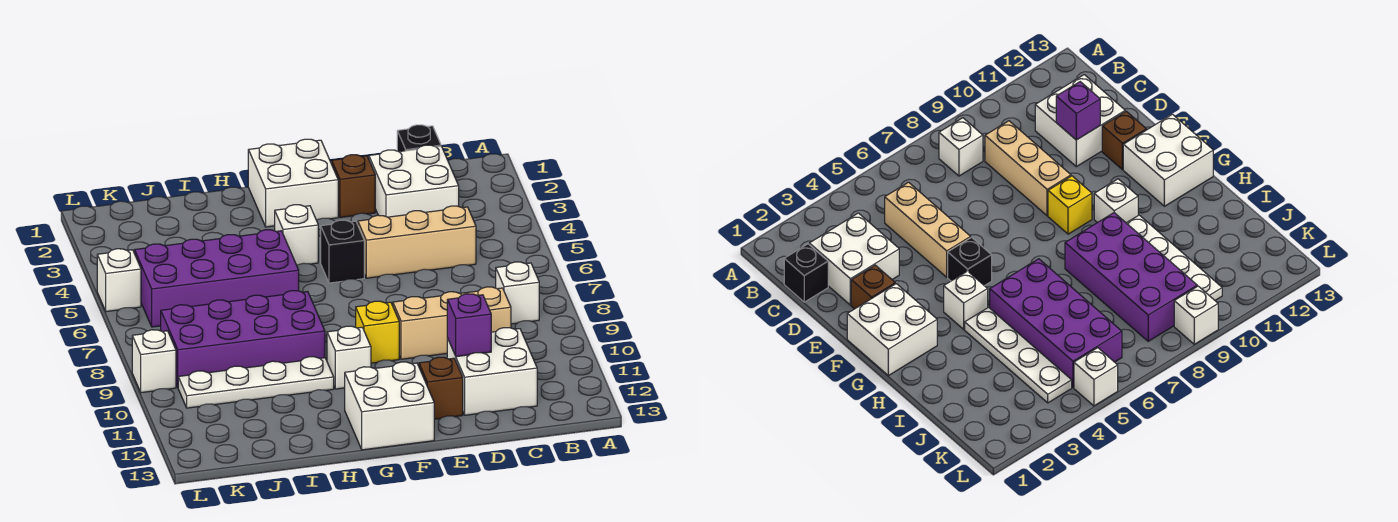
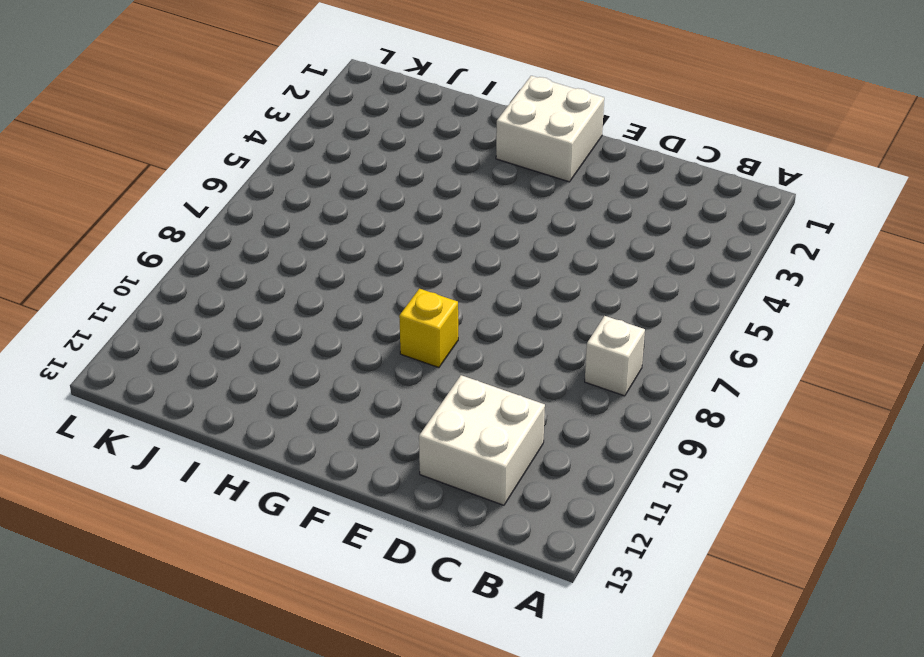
none -> black brick C1 level 1
none -> white brick C2:D3 level 1
none -> tan brick C5:E5 level 1

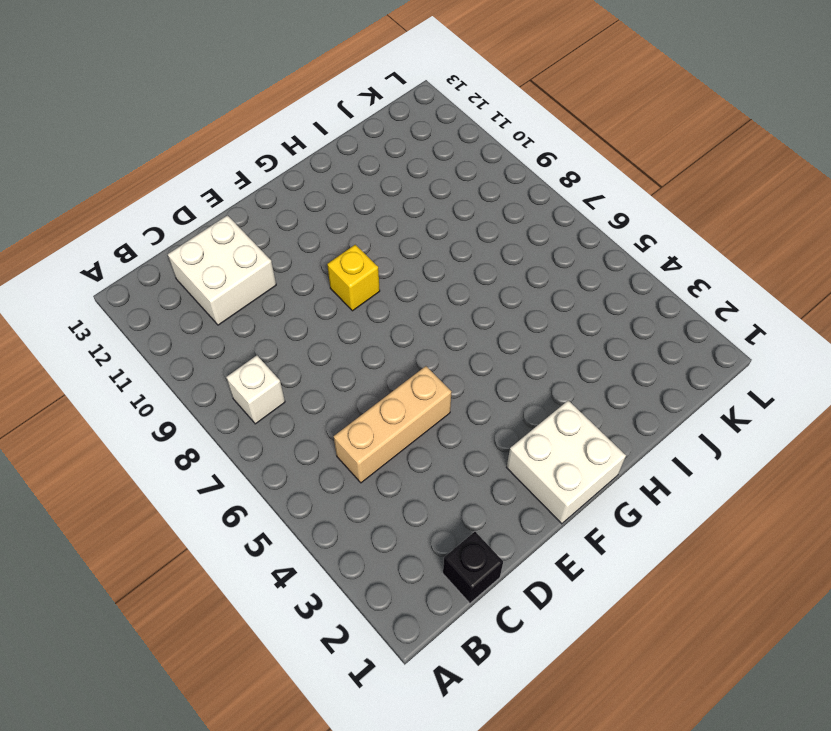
none -> white brick C2:D3 level 1
none -> tan brick C9:E9 level 1
none -> brown brick E2 level 1

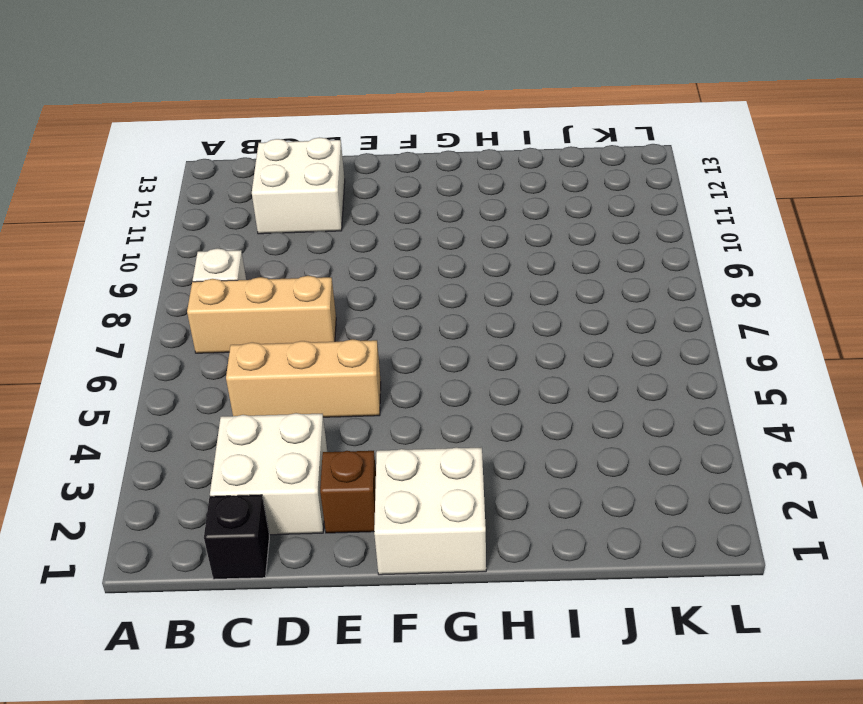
tan brick B7:D7 level 1 -> tan brick C9:E9 level 1
none -> brown brick E12 level 1
none -> black brick F5 level 1
none -> yellow brick F9 level 1

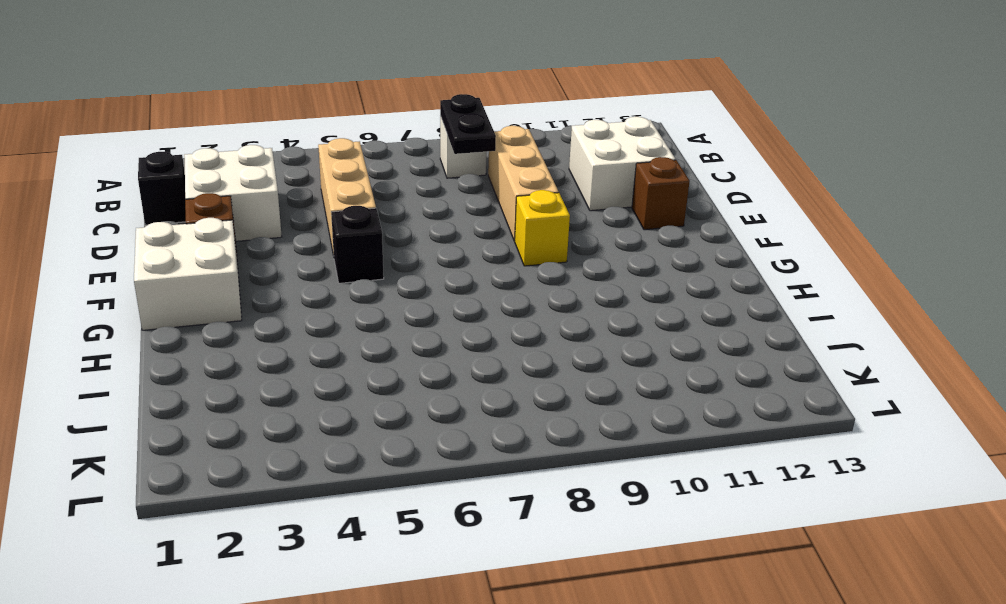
black plate B8:C8 level 2 -> none
none -> white brick F12:G13 level 1
none -> white brick G4 level 1
none -> white brick G10 level 1

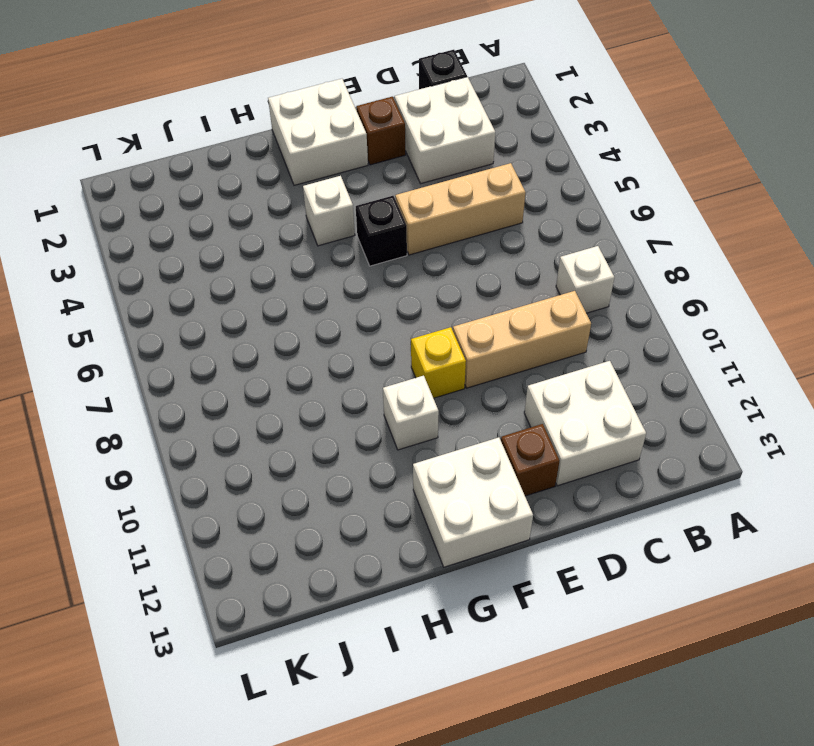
none -> white plate H4:K4 level 1
none -> purple brick H5:K6 level 1
none -> purple brick H8:K9 level 1

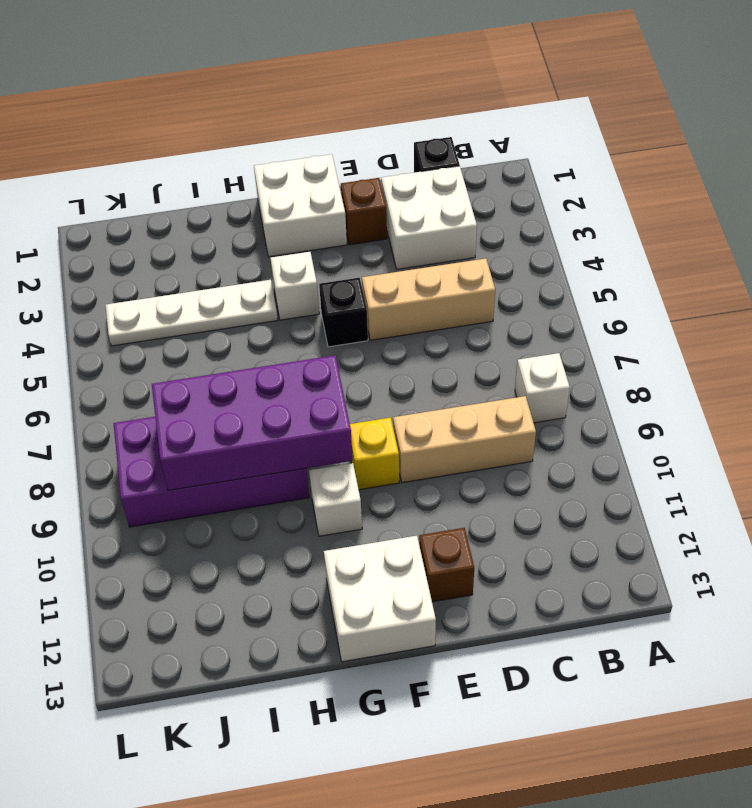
purple brick G8:J9 level 2 -> purple brick H5:K6 level 1
none -> white brick C11:D12 level 1
none -> white plate H10:K10 level 1
none -> white brick L5 level 1

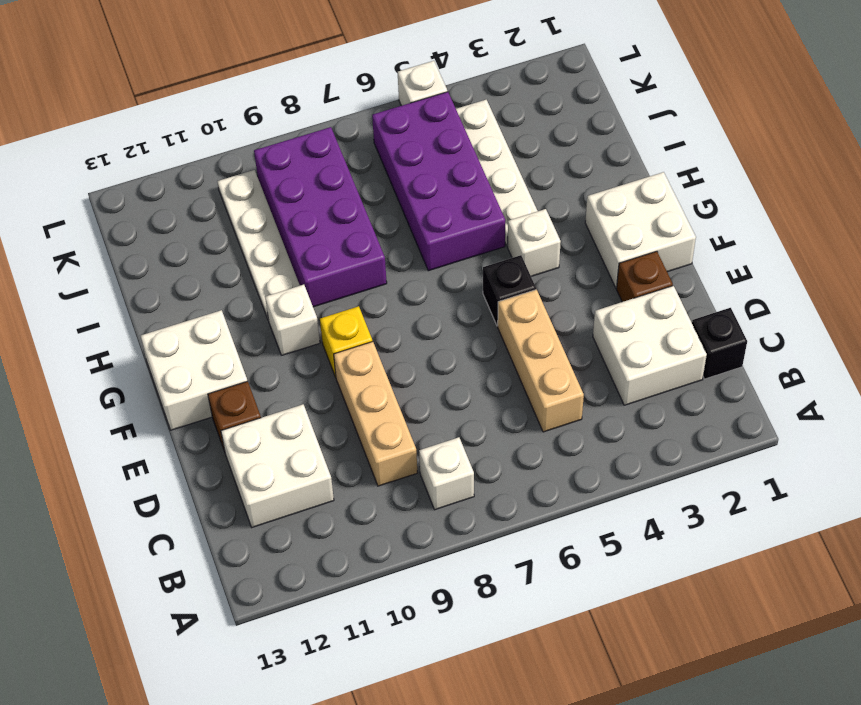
none -> white brick L9 level 1
none -> purple brick D11 level 2

